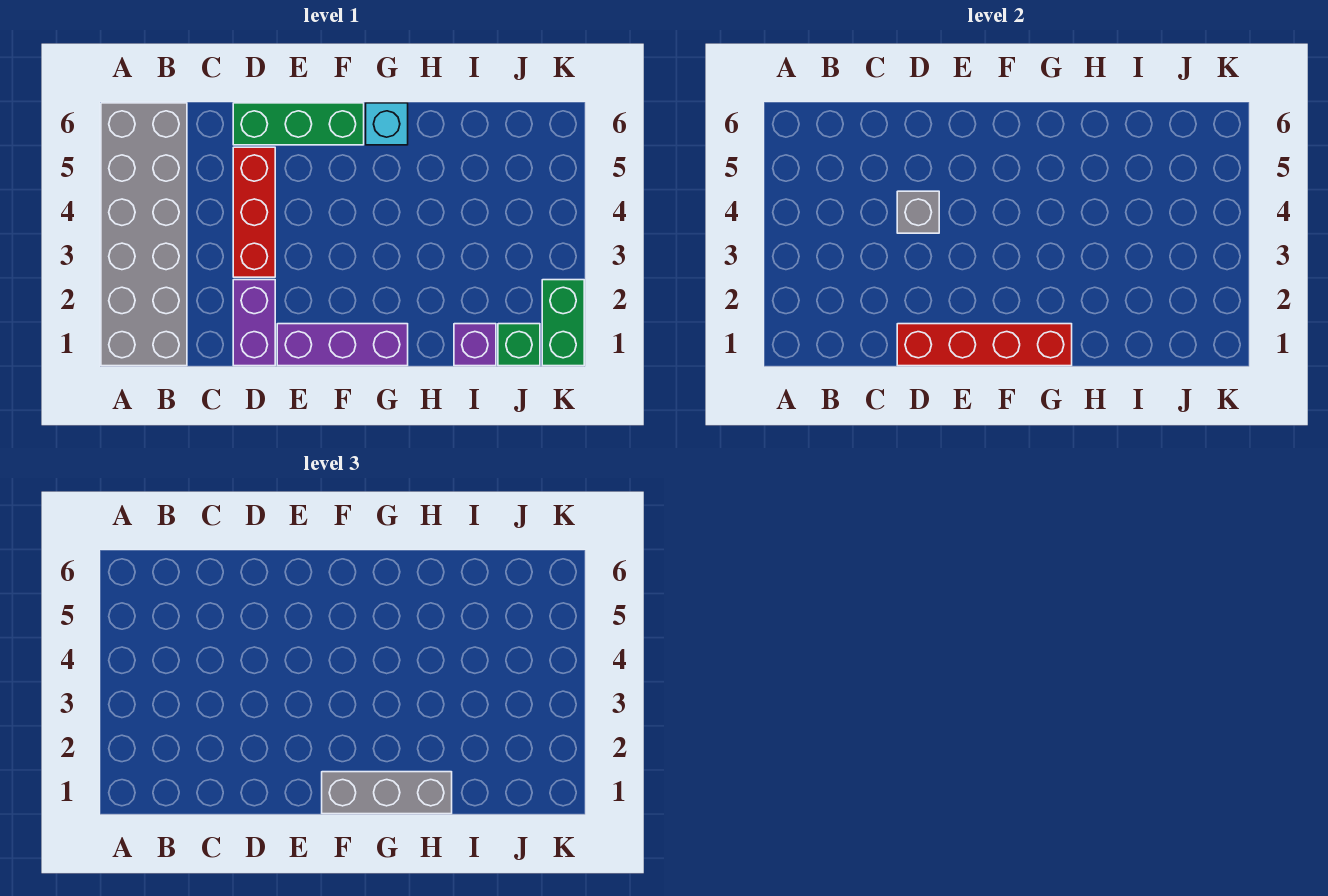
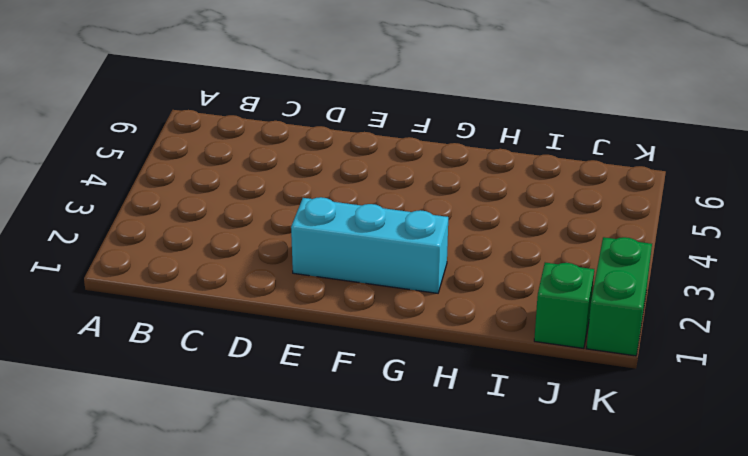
cyan brick E2:G2 level 1 -> none
none -> grey brick A1:B6 level 1
none -> purple brick D1:D2 level 1
none -> red brick D3:D5 level 1

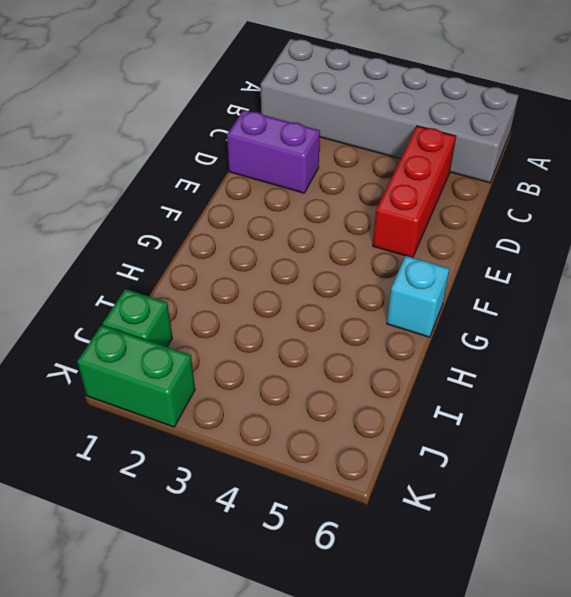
red brick C5:E5 level 1 -> red brick D3:D5 level 1
none -> green brick D6:F6 level 1
none -> purple brick E1:G1 level 1
none -> purple brick I1 level 1

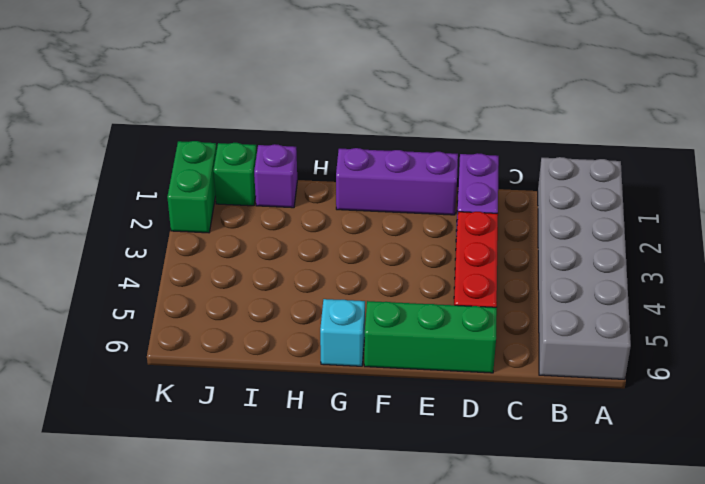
none -> red brick D1:G1 level 2
none -> grey brick D4 level 2
none -> grey brick F1:H1 level 3

